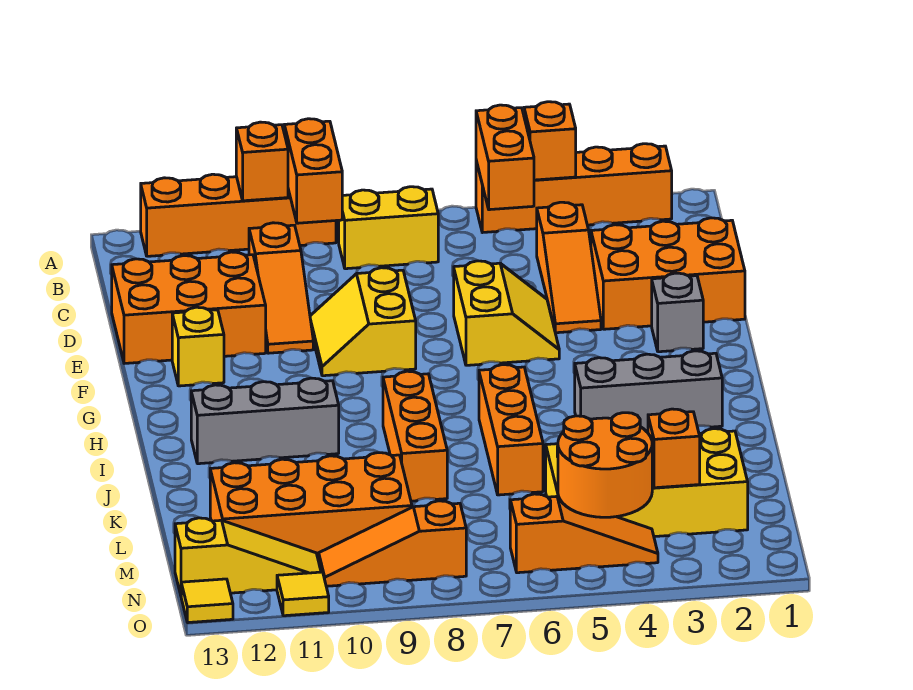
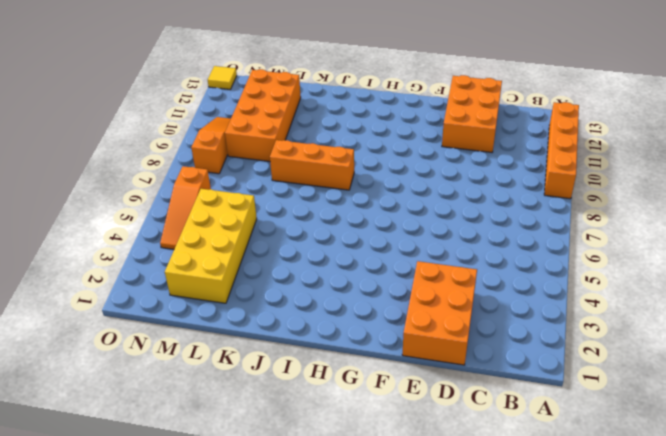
none -> orange brick A2:A5 level 1
none -> yellow brick B7:B8 level 1
none -> orange slope C4:E4 level 1 top C

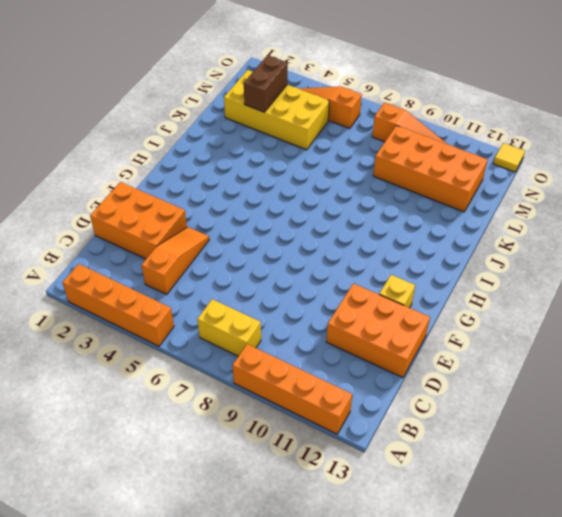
brown brick L3:M3 level 2 -> orange brick M3 level 2
none -> orange slope C10:E10 level 1 top C
none -> yellow slope E5:F6 level 1 top 6
none -> yellow slope E8:F9 level 1 top 8

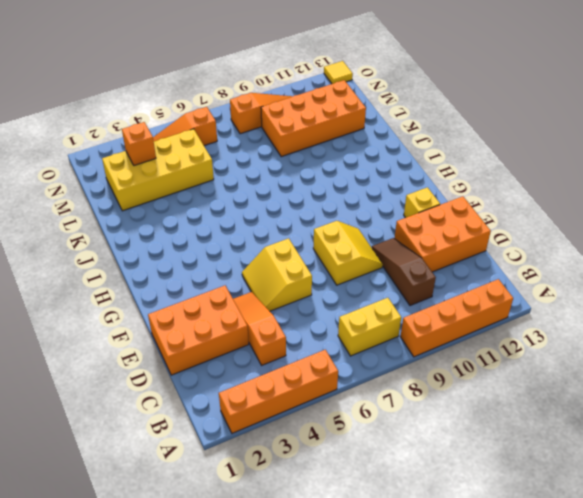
brown slope C10:E10 level 1 top C -> orange slope C10:E10 level 1 top C
none -> grey brick F2 level 1
none -> grey brick I2:I4 level 1
none -> orange brick I6:K6 level 1

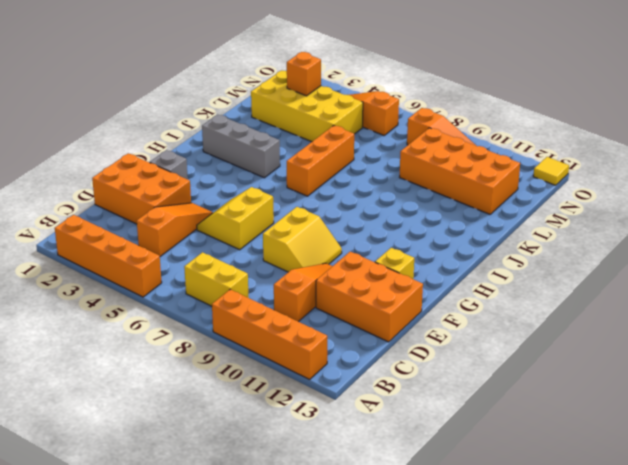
none -> orange brick I8:K8 level 1
none -> grey brick I10:I12 level 1
none -> yellow slope N11:N13 level 1 top 13

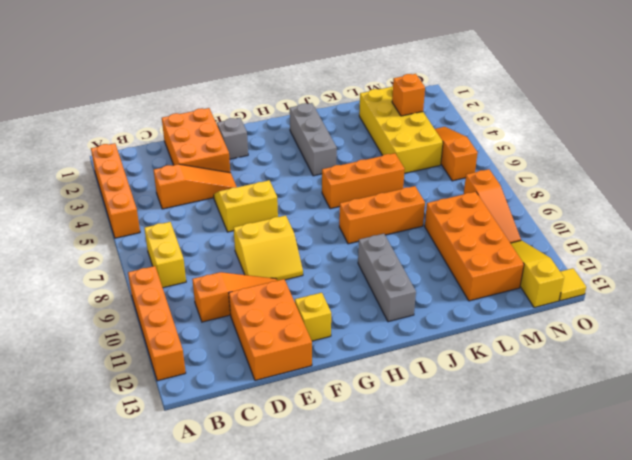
none -> yellow tile O11 level 1
none -> orange brick A4 level 2
none -> orange brick A5:B5 level 2

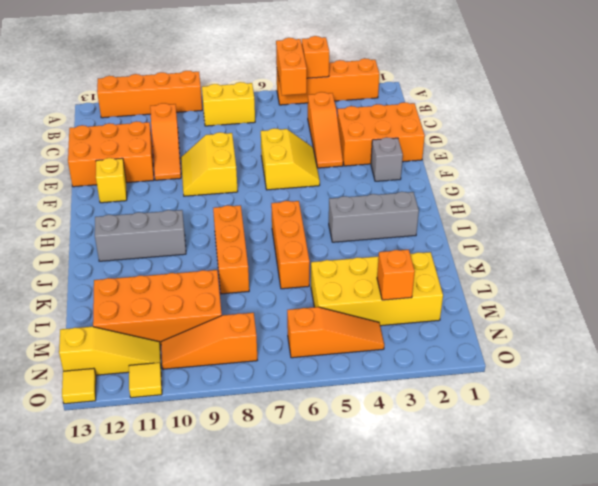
none -> orange brick A9:B9 level 2
none -> orange brick A10 level 2
none -> orange round brick M4:N5 level 2

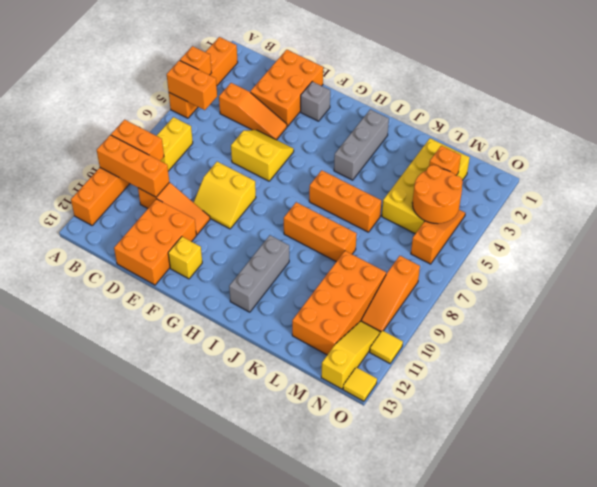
orange brick A10:C10 level 2 -> orange brick A10 level 2

